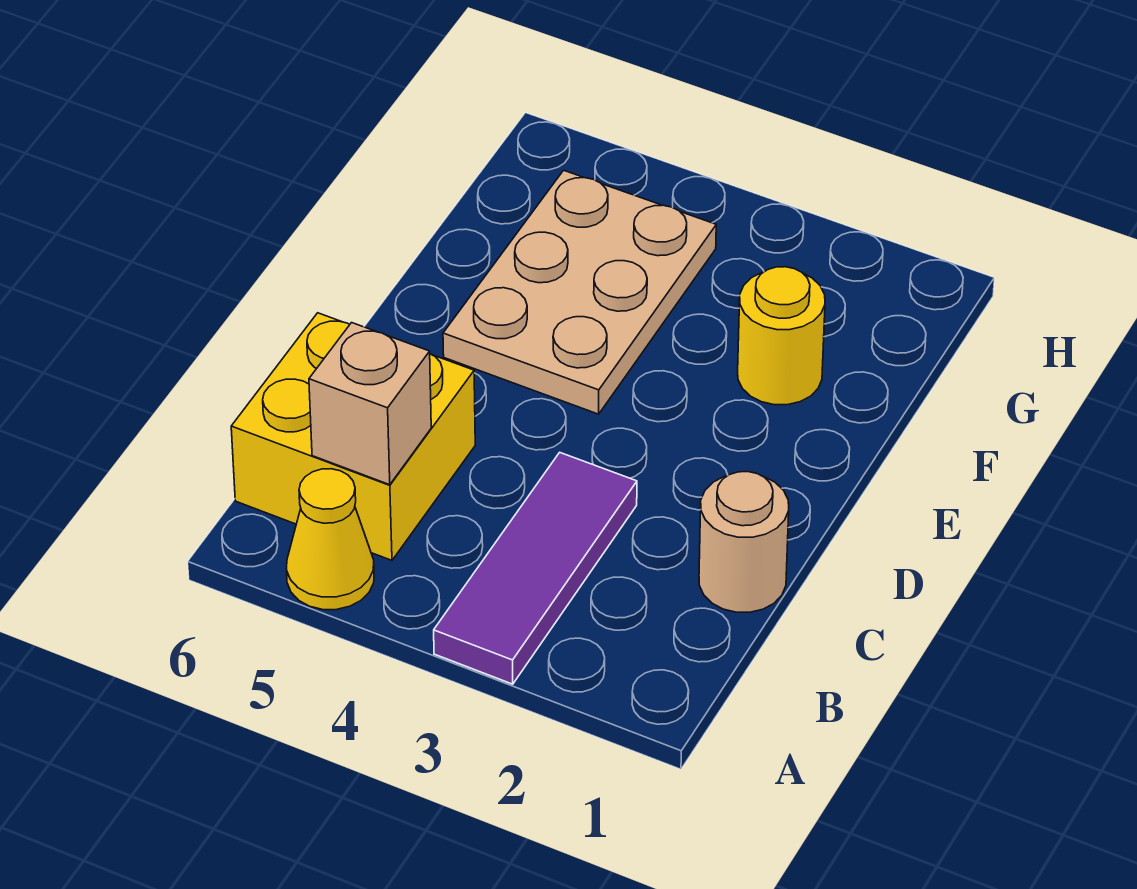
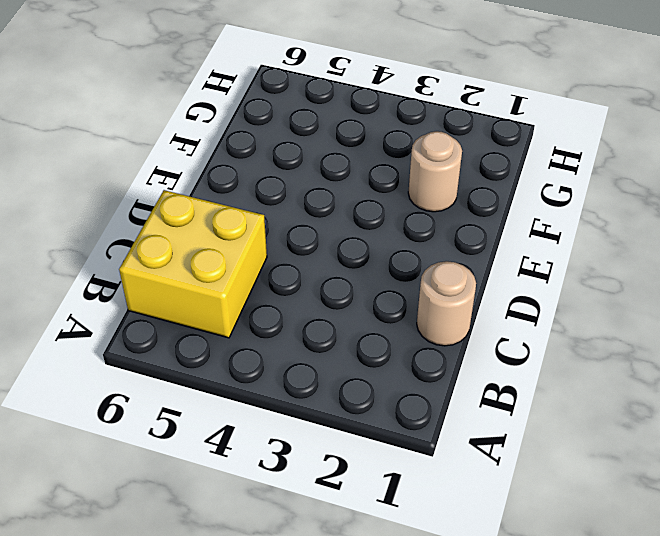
tan round brick F2 level 1 -> yellow round brick F2 level 1
none -> purple tile A3:C3 level 1
none -> yellow cone A5 level 1

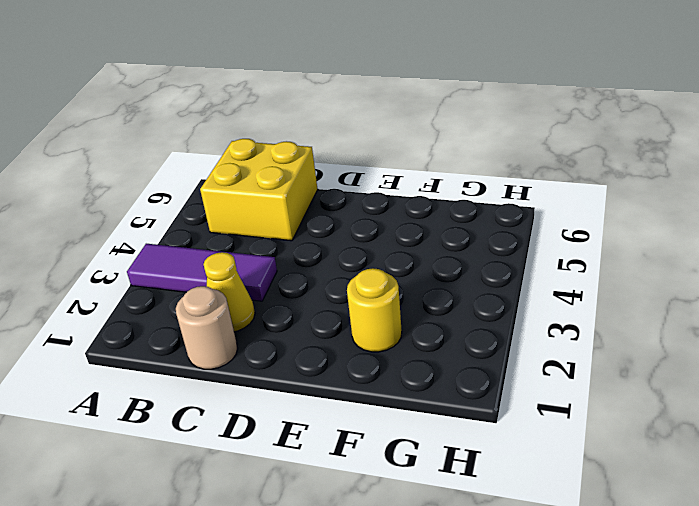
yellow cone C2 level 1 -> yellow cone A5 level 1
none -> tan plate E4:G5 level 1
none -> tan brick B5 level 2

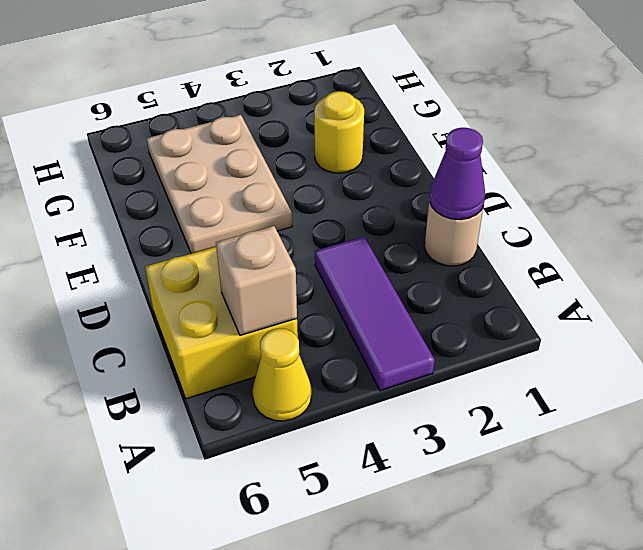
purple cone C1 level 2 -> none

